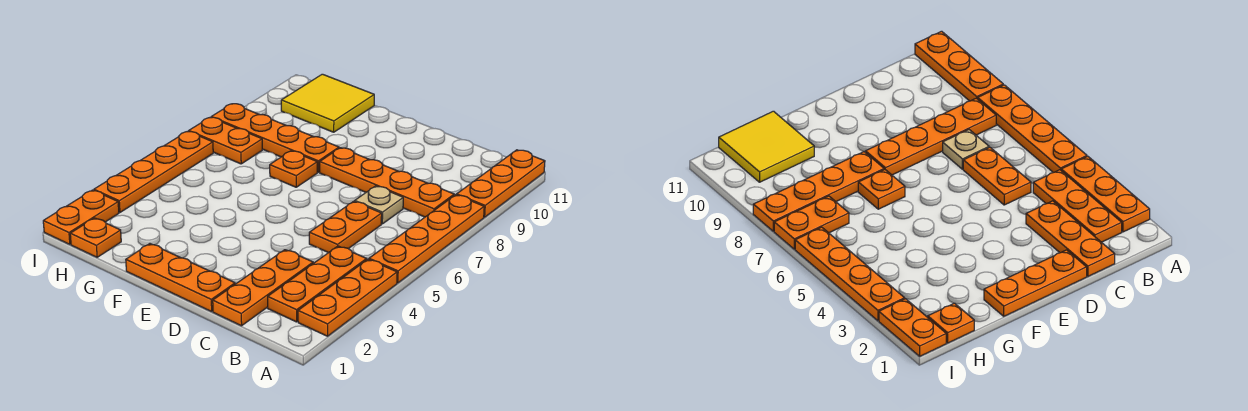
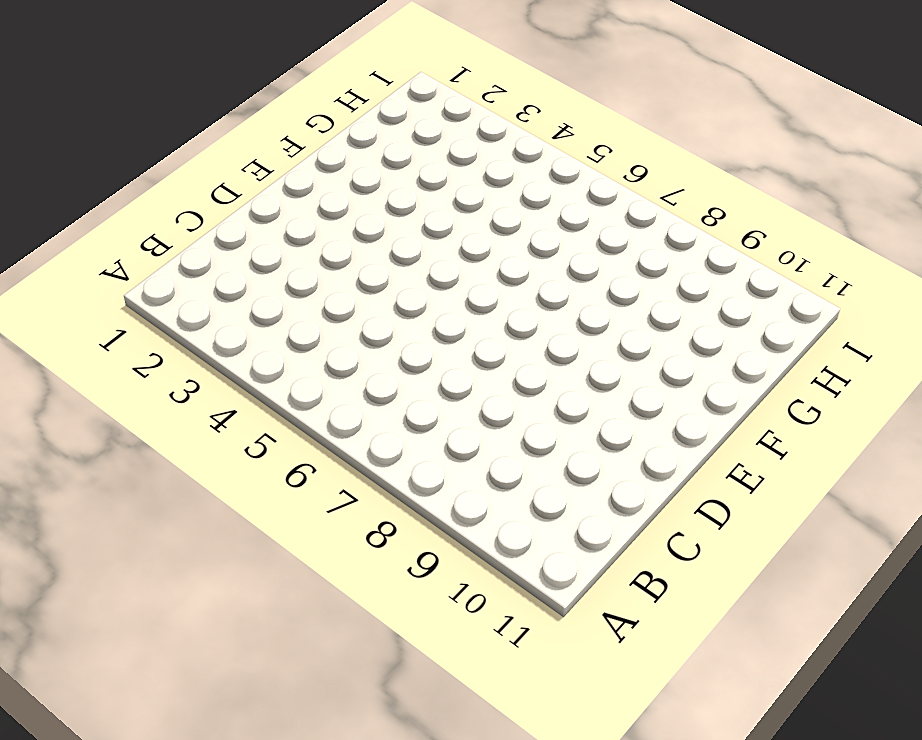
none -> orange plate A2:A4 level 1
none -> orange plate A5:A8 level 1
none -> orange plate A9:A11 level 1

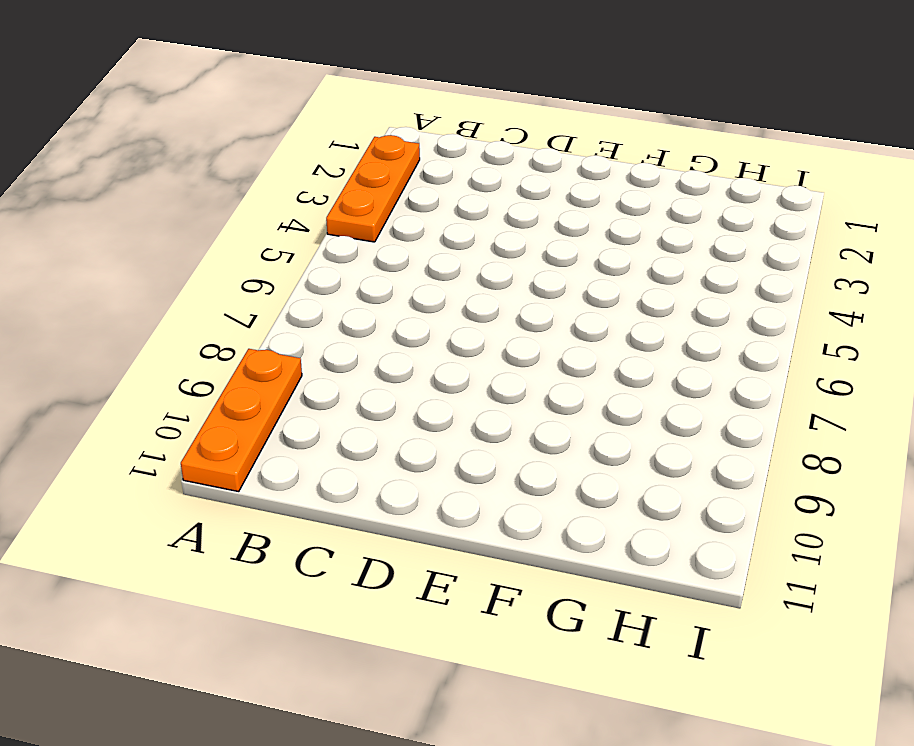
none -> orange plate A5:A8 level 1
none -> orange plate B2:B4 level 1
none -> orange plate B8:E8 level 1

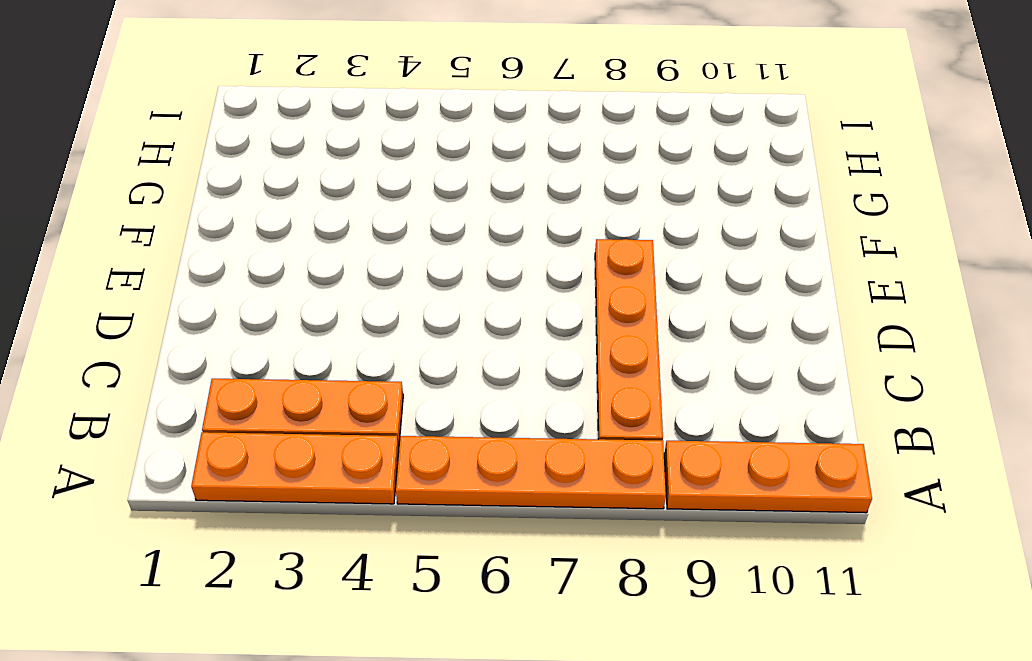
none -> orange plate C1:C3 level 1
none -> orange plate C5:C6 level 1
none -> tan plate C7 level 1

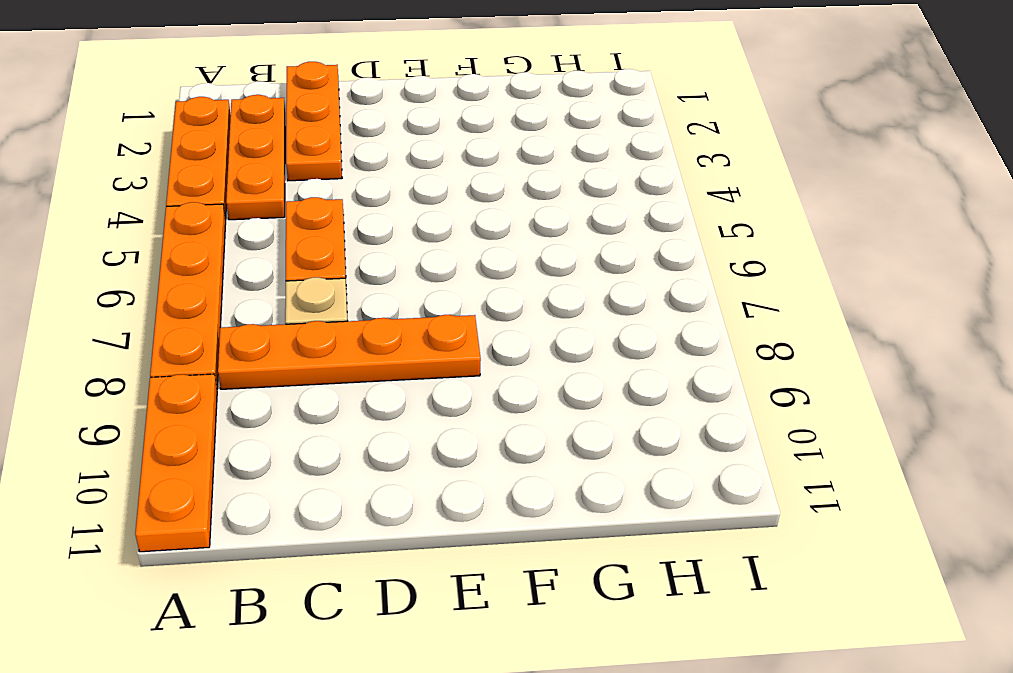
none -> orange plate D1:F1 level 1
none -> orange plate F7 level 1
none -> orange plate F8:I8 level 1

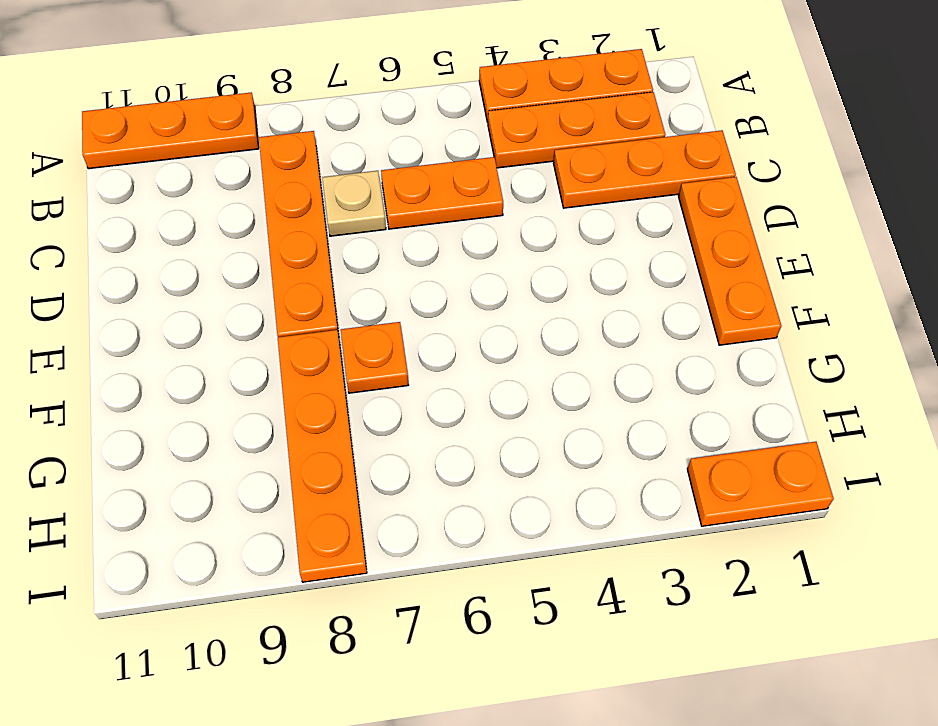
none -> orange plate A5:A8 level 1
none -> yellow tile G10:H11 level 1
none -> orange plate H1 level 1

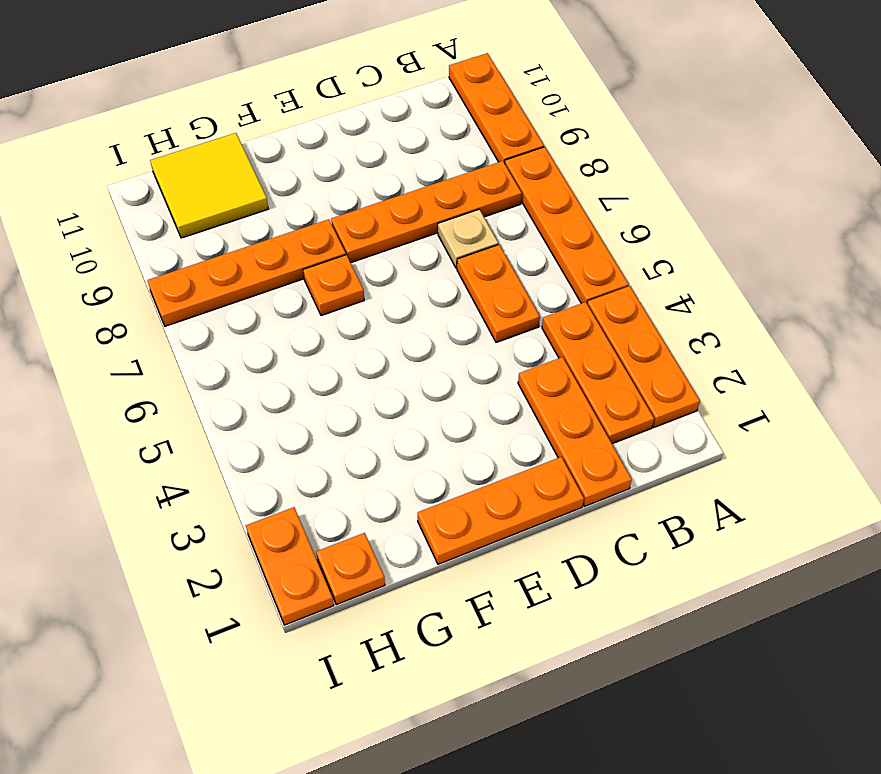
none -> orange plate H7:I7 level 1
none -> orange plate I3:I6 level 1

